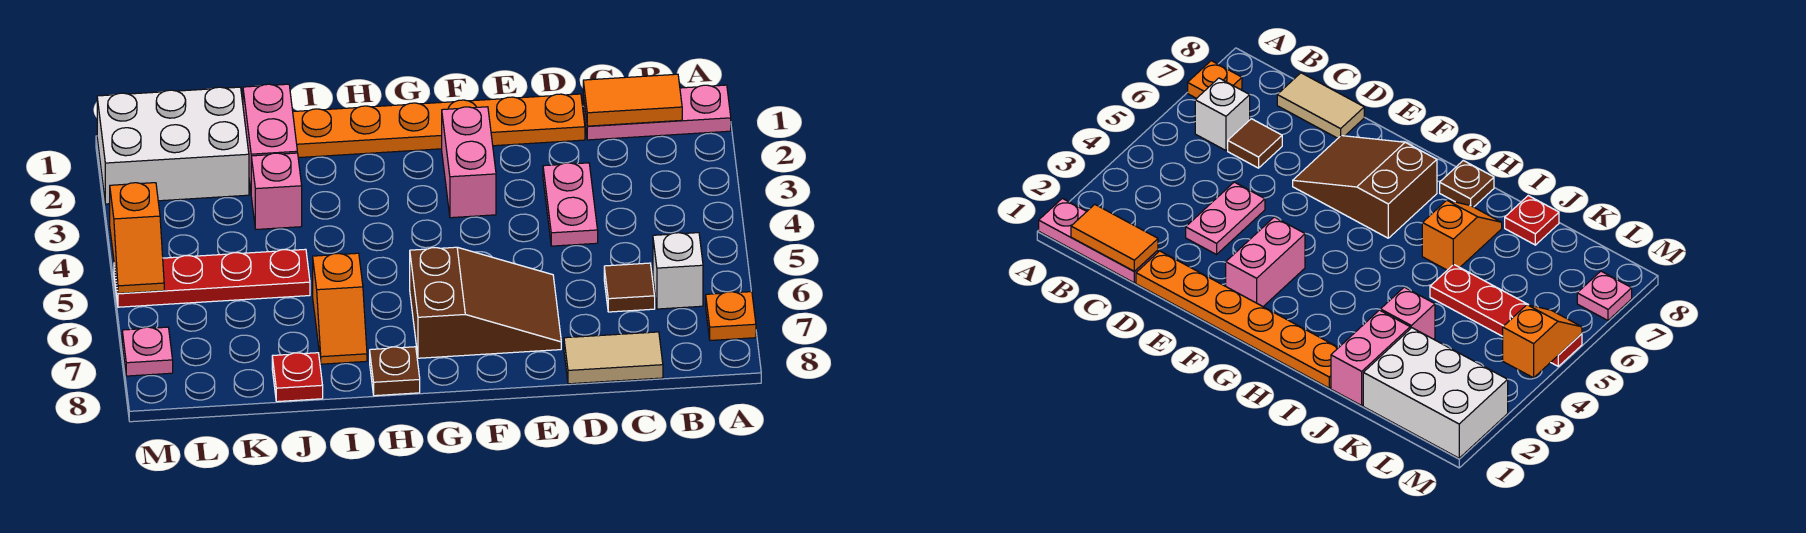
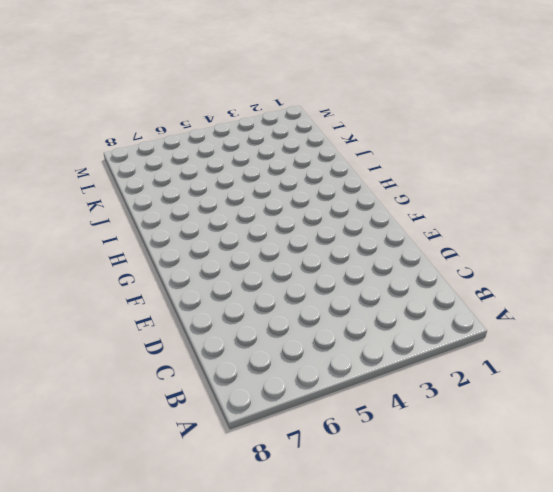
none -> pink plate A1:C1 level 1
none -> orange plate A7 level 1
none -> white brick B6 level 1

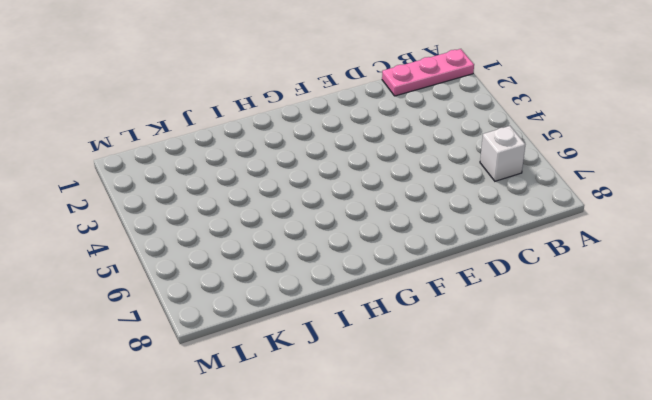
none -> orange plate A7 level 1
none -> brown tile C6 level 1
none -> tan tile C8:D8 level 1

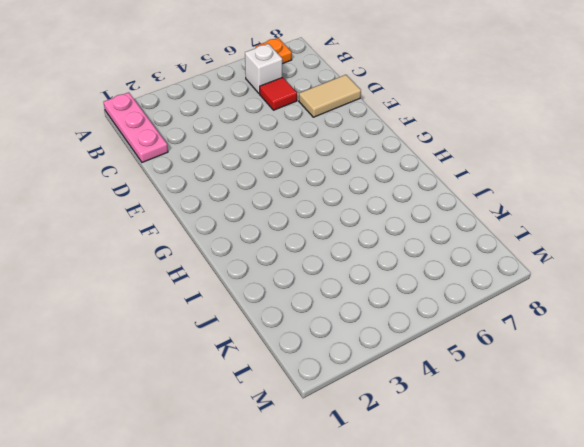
red tile C6 level 1 -> brown tile C6 level 1
tan tile D7:D8 level 1 -> tan tile C8:D8 level 1
none -> orange plate D1:I1 level 1
none -> pink plate D3:D4 level 1
none -> brown slope E6:G7 level 1 top G

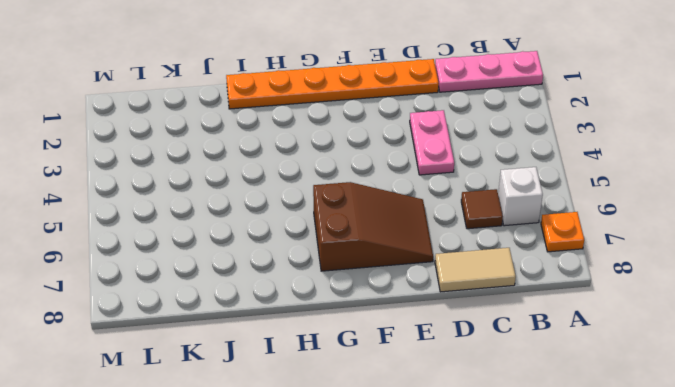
none -> pink brick F2:F3 level 1
none -> brown plate H8 level 1
none -> orange slope I6:I7 level 1 top 6

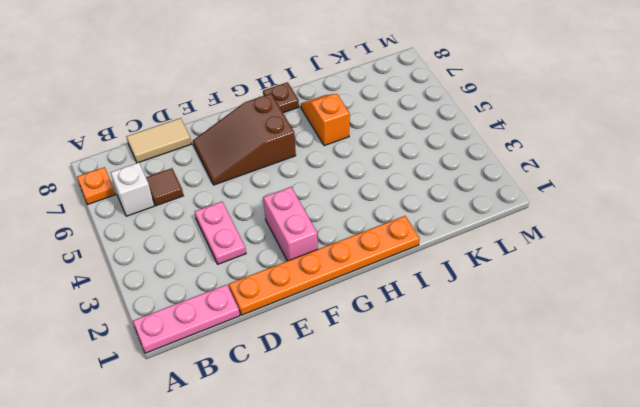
none -> pink brick J1:J2 level 1
none -> pink brick J3 level 1
none -> red plate J5:M5 level 1

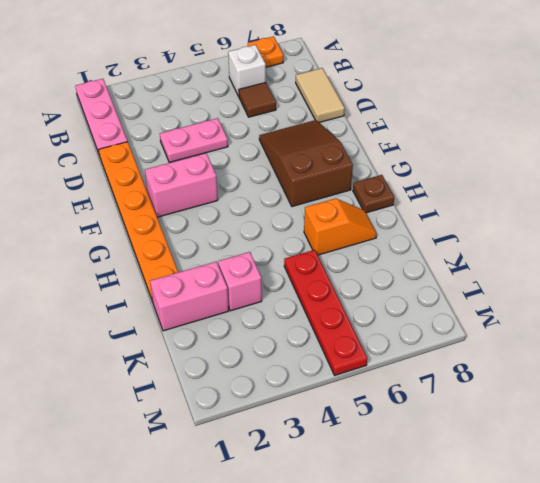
none -> red plate J8 level 1
none -> white brick K1:M2 level 1
none -> pink plate M7 level 1

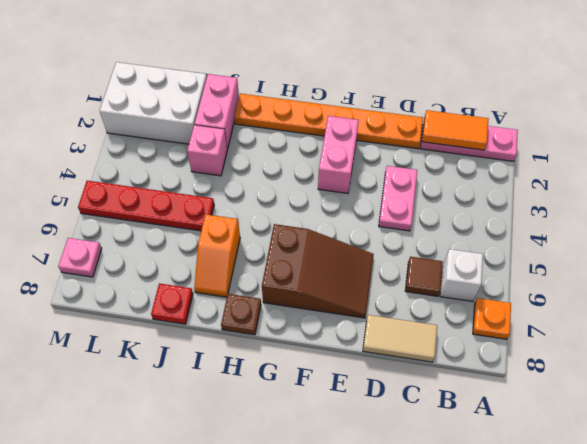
none -> orange slope M4:M5 level 2 top 4

